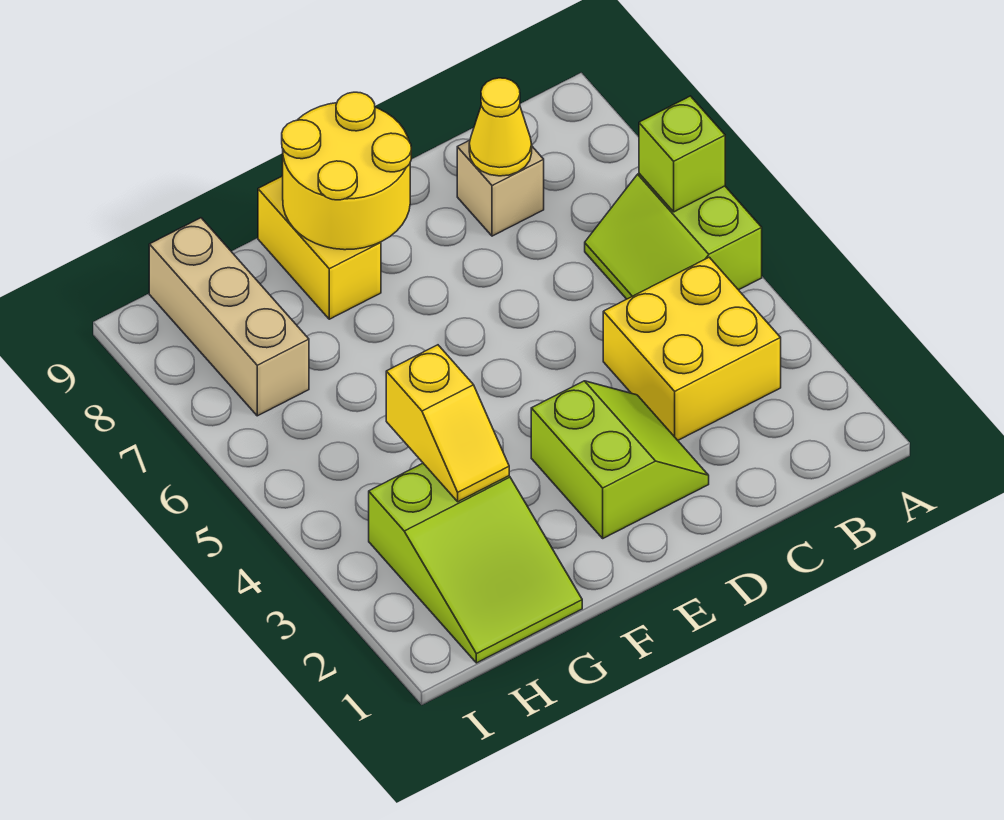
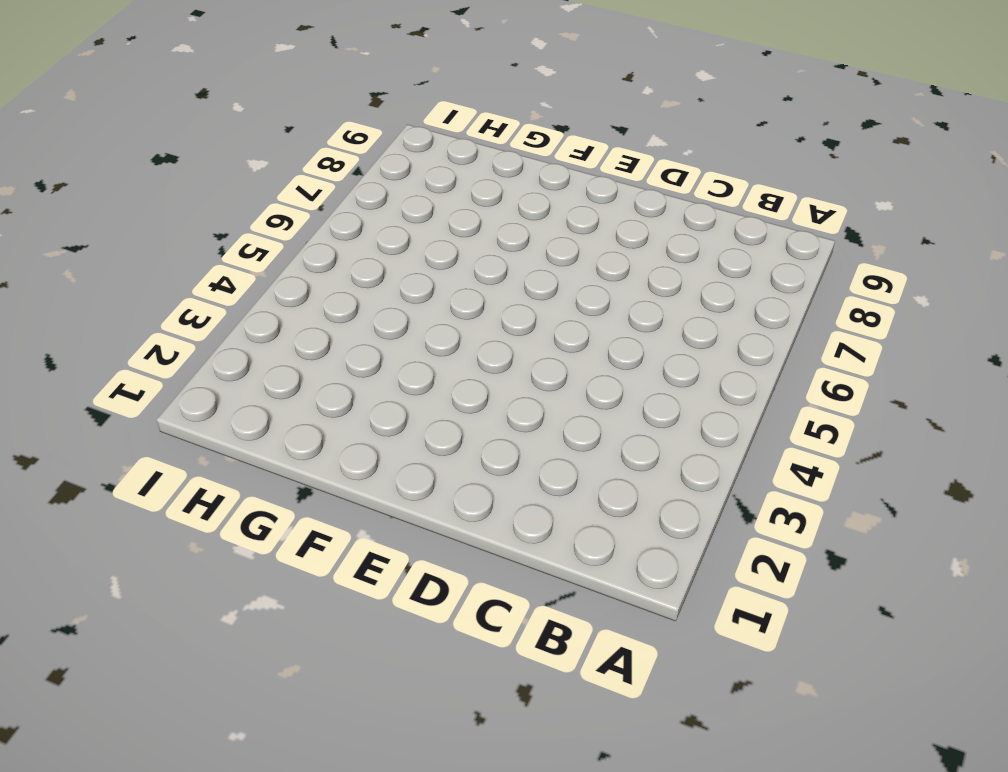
none -> lime slope A5:B6 level 1 top A
none -> yellow brick B3:C4 level 1

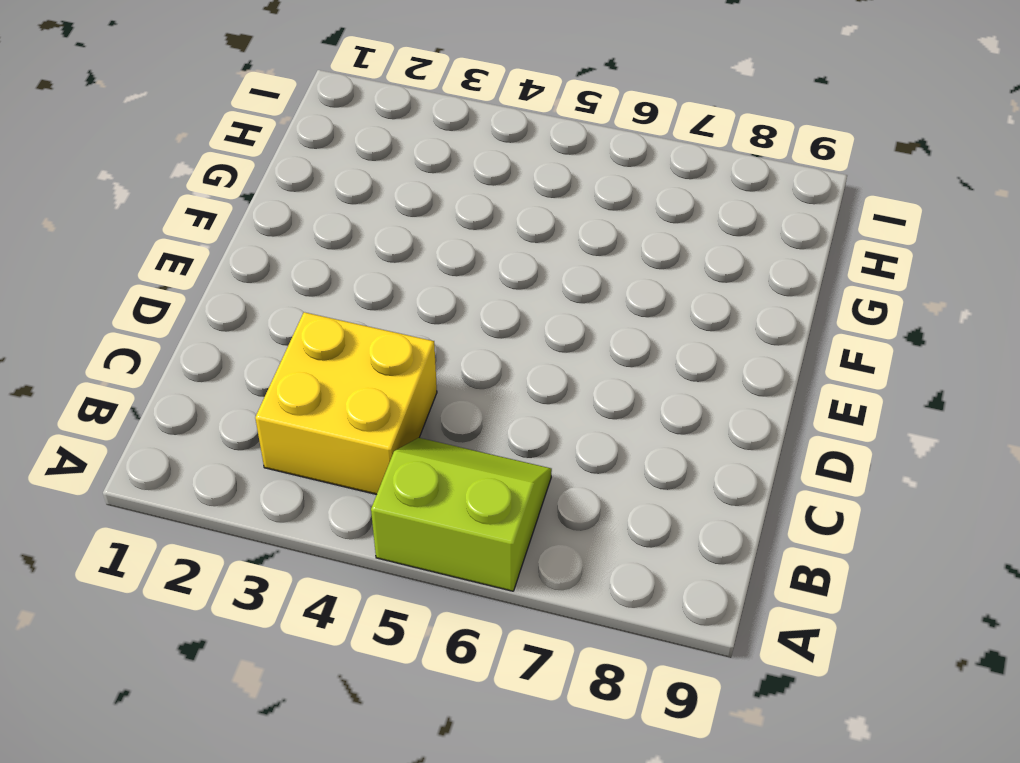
none -> tan brick C8 level 1
none -> lime slope D2:E3 level 1 top E

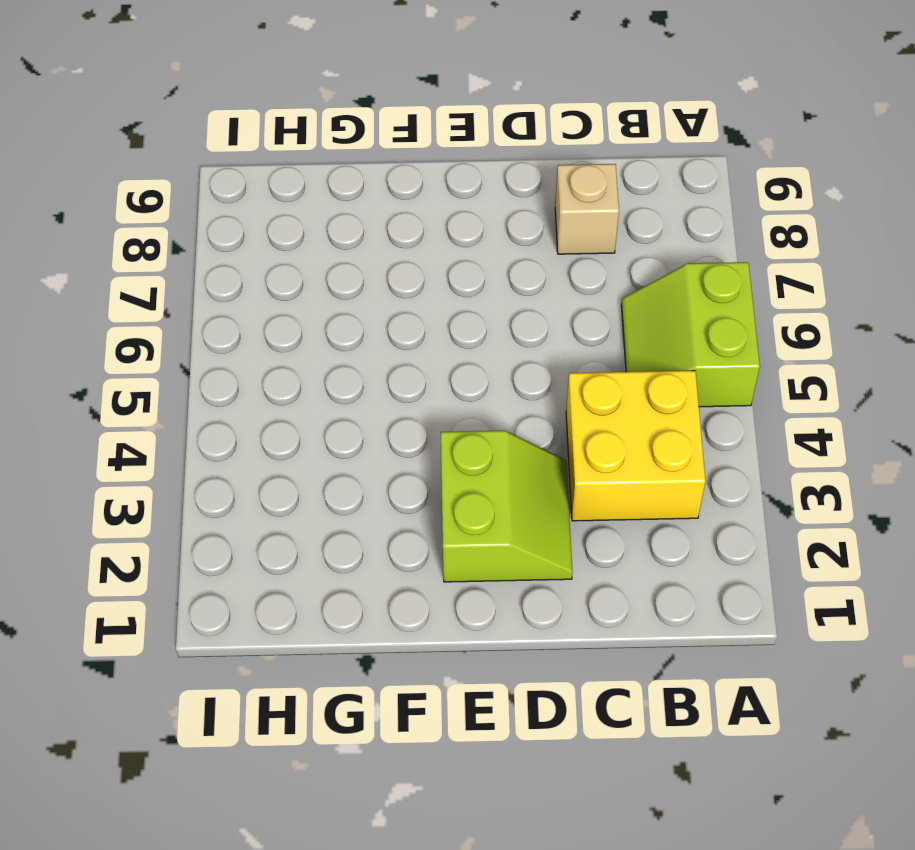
none -> yellow brick F8:F9 level 1
none -> lime slope G1:H3 level 1 top 3

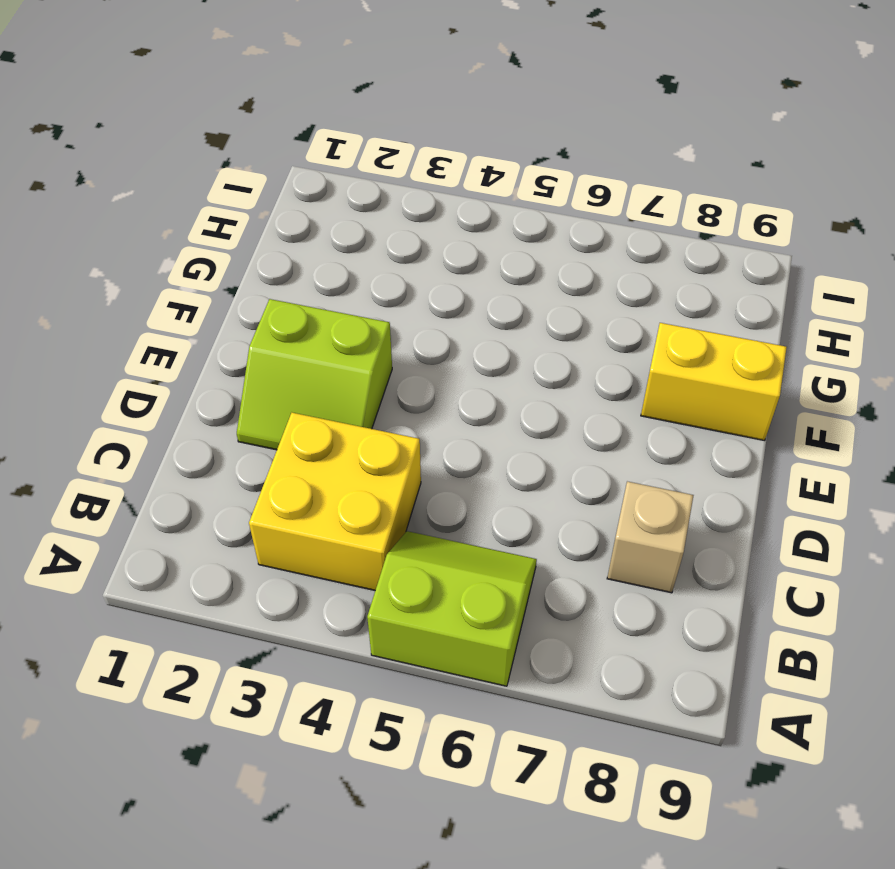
none -> lime slope G1:H3 level 1 top 3
none -> tan brick H7:H9 level 1

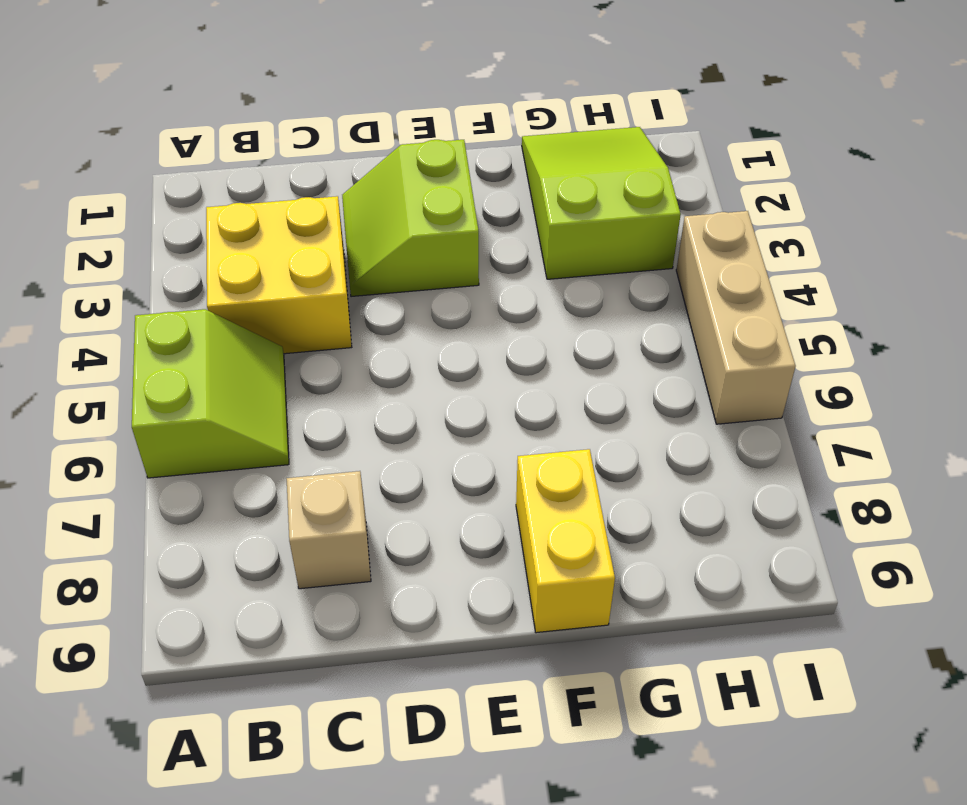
tan brick I4:I6 level 1 -> tan brick H7:H9 level 1
none -> lime brick A6 level 2
none -> yellow cone C8 level 2

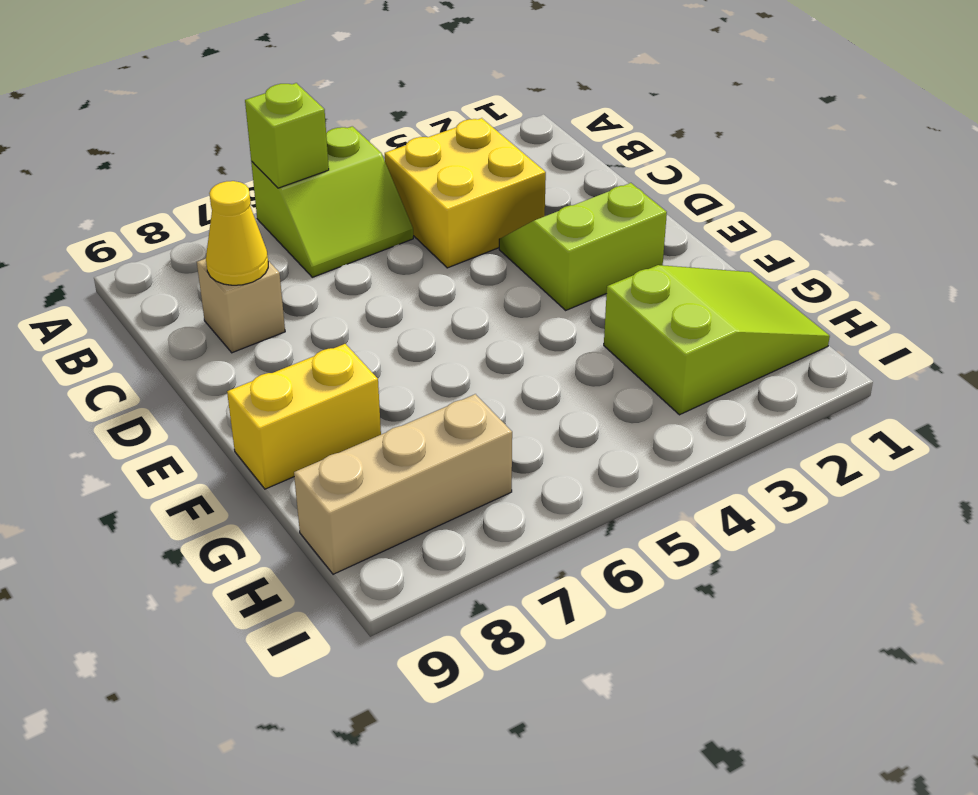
none -> yellow round brick E8:F9 level 2
none -> yellow slope G3:G4 level 2 top 4

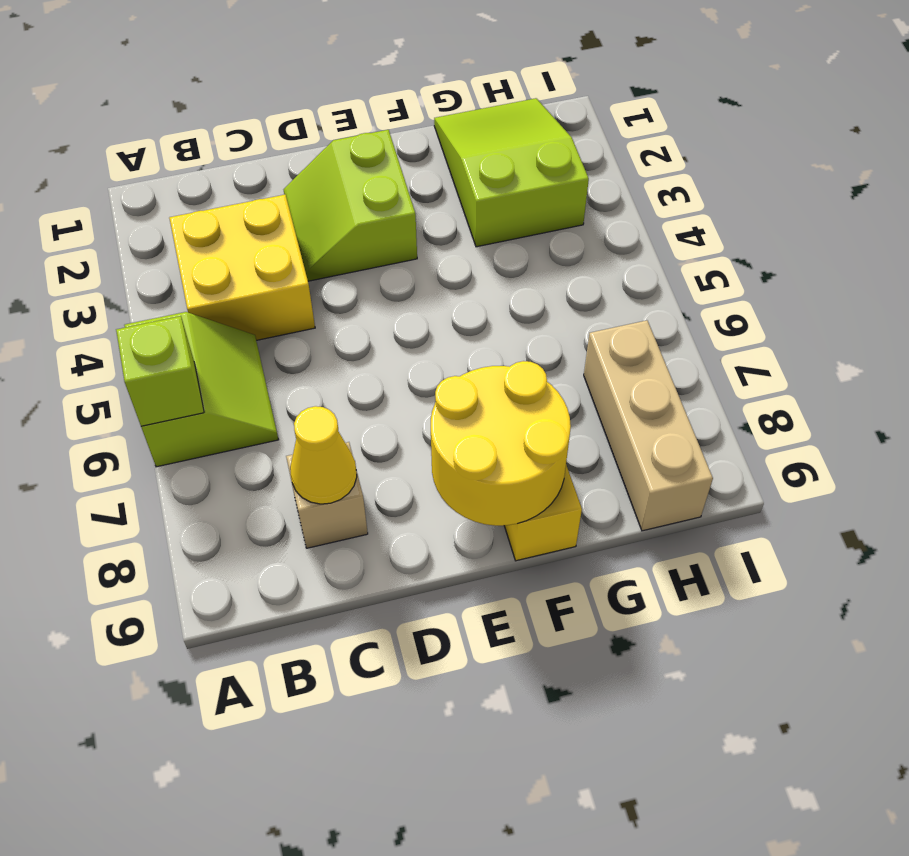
none -> yellow slope G3:G4 level 2 top 4

